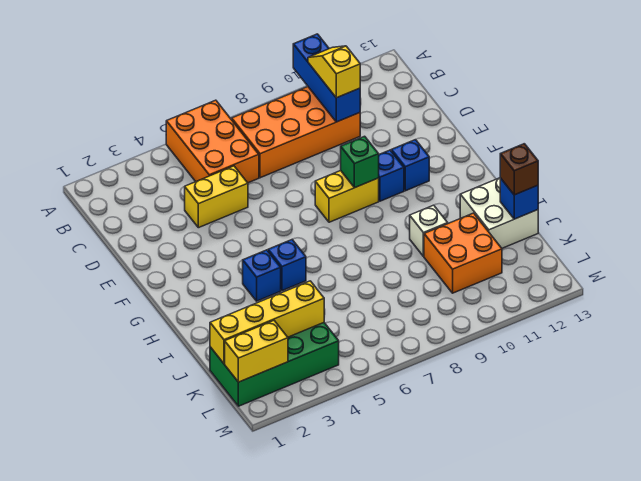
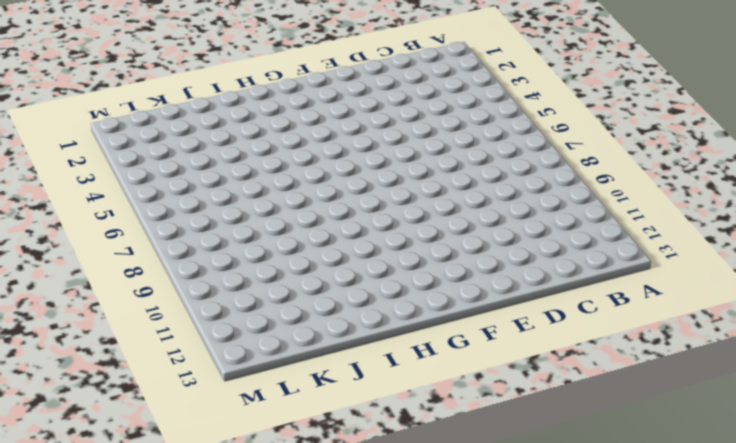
none -> orange brick A5:C6 level 1
none -> orange brick B7:C10 level 1
none -> yellow brick D4:D5 level 1

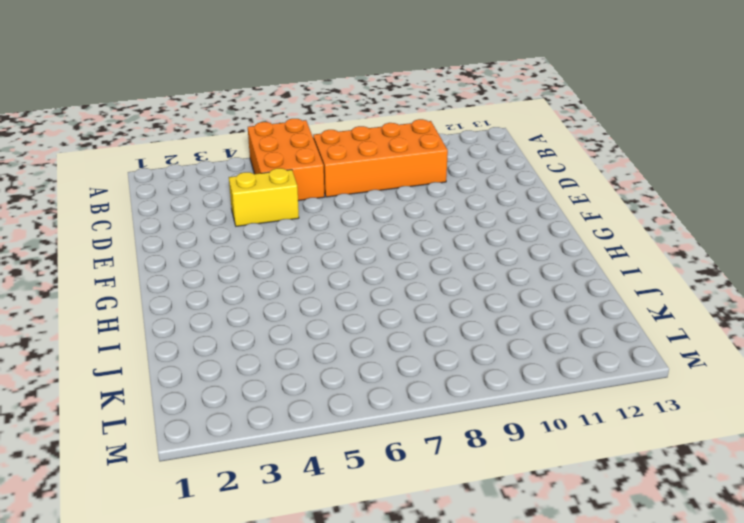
none -> yellow brick F8:F9 level 1
none -> blue brick F10 level 1
none -> blue brick F11 level 1

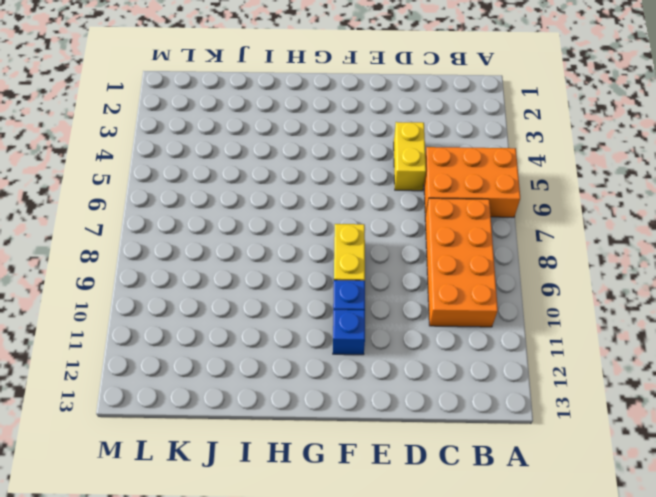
none -> blue brick H4 level 1
none -> blue brick H5 level 1
none -> white brick I10 level 1

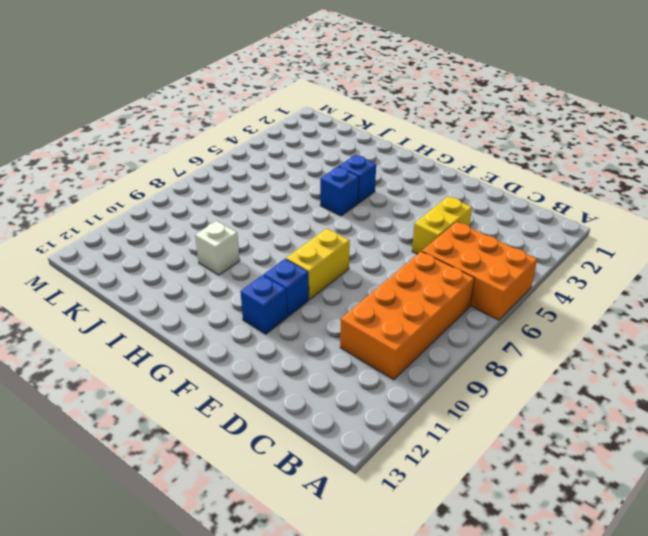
none -> white brick I12:J13 level 1
none -> orange brick J10:K11 level 1
none -> green brick K1:L4 level 1

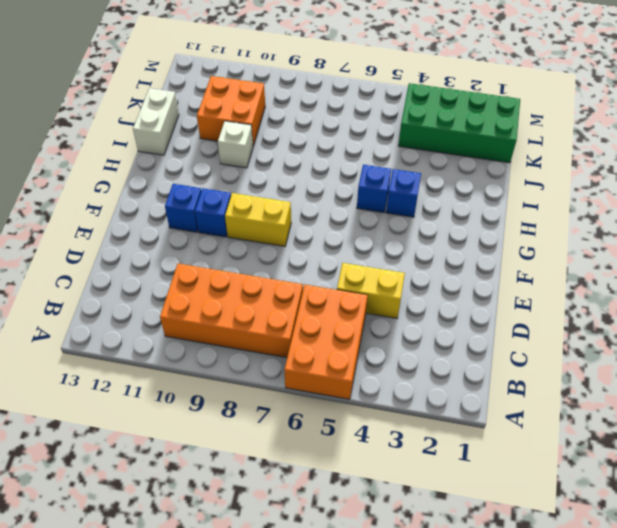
white brick I13:J13 level 1 -> white brick I12:J13 level 1
none -> blue brick A10:C10 level 2
none -> green brick F9 level 2
none -> blue brick J13 level 2

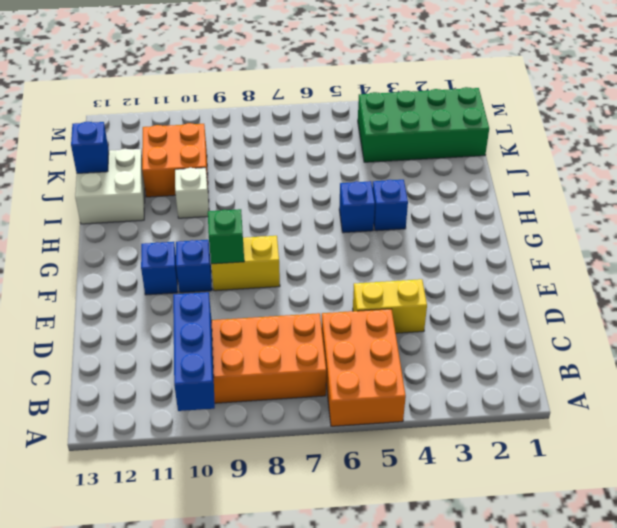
none -> yellow brick K1:K4 level 2
none -> yellow brick L1:L2 level 2
none -> yellow slope B10:C10 level 3 top C

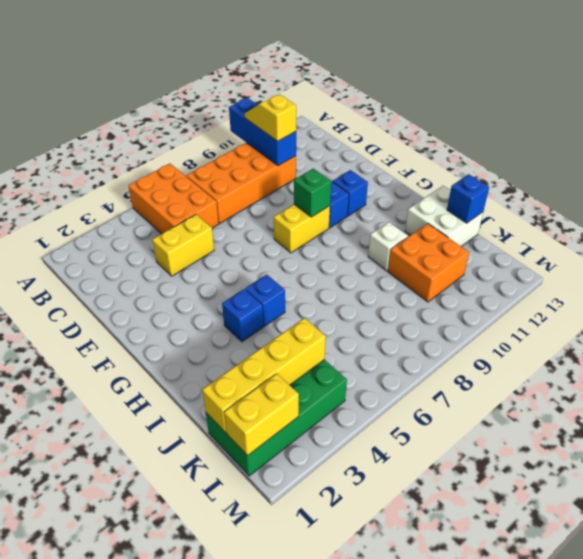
none -> brown brick J13 level 3

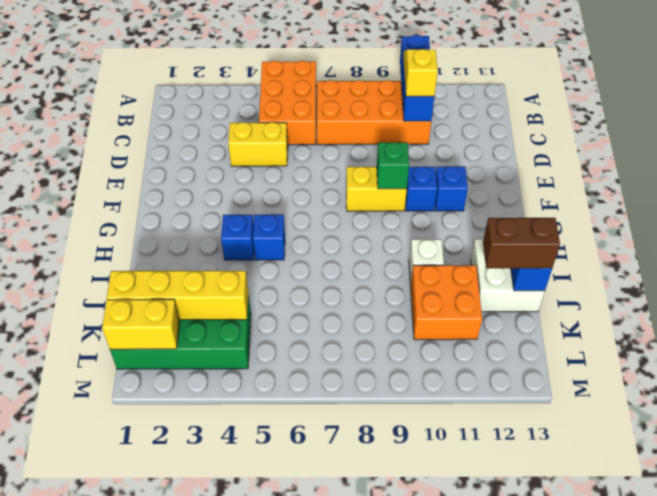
brown brick J12:J13 level 3 -> brown brick J13 level 3

